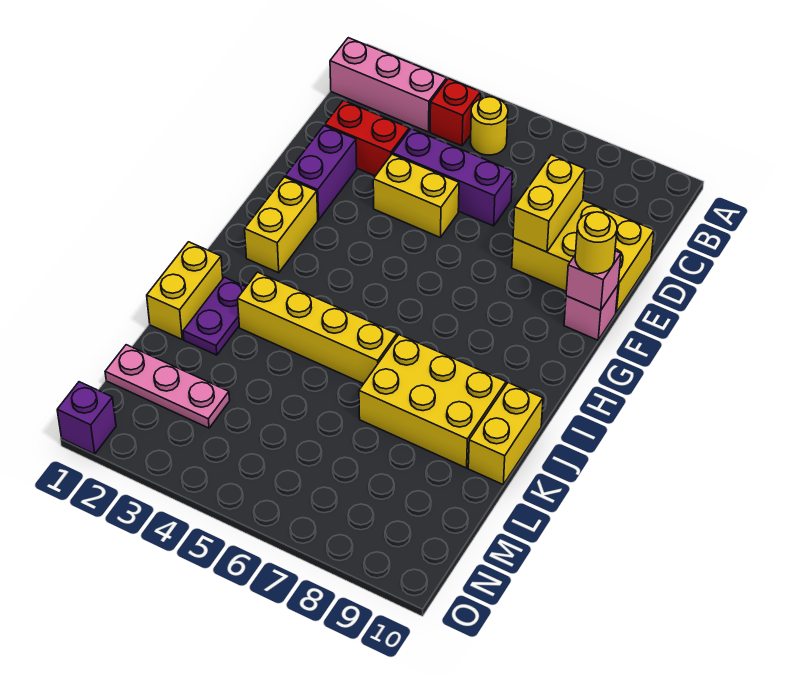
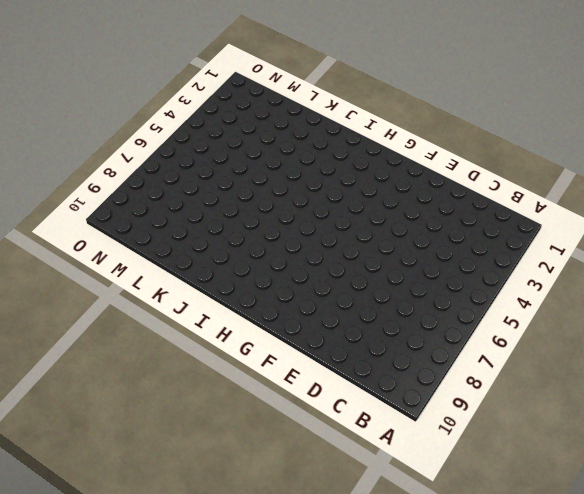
none -> pink brick B1:B3 level 1
none -> red brick B4 level 1
none -> yellow round brick B5 level 1

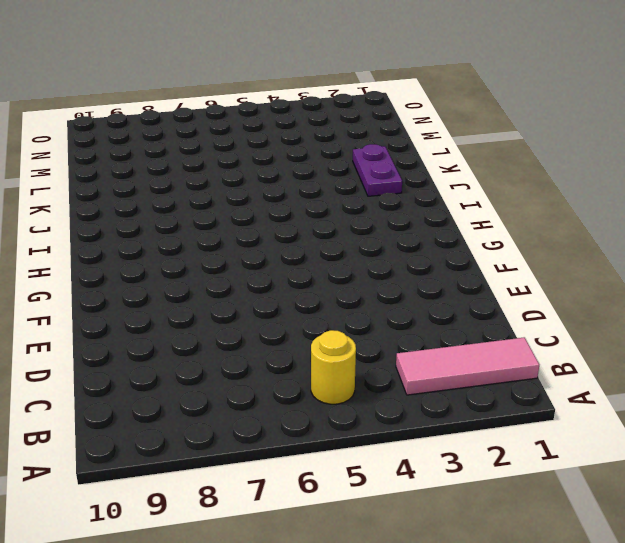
pink tile B1:B3 level 1 -> pink brick B1:B3 level 1
none -> red brick B4 level 1
none -> red brick D2:D3 level 1
none -> purple brick D4:D6 level 1

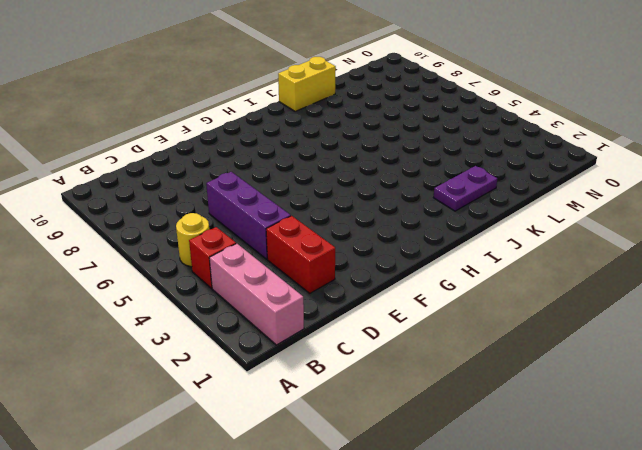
none -> yellow brick D8:E10 level 1
none -> purple brick E2:F2 level 1
none -> yellow brick E4:E5 level 1

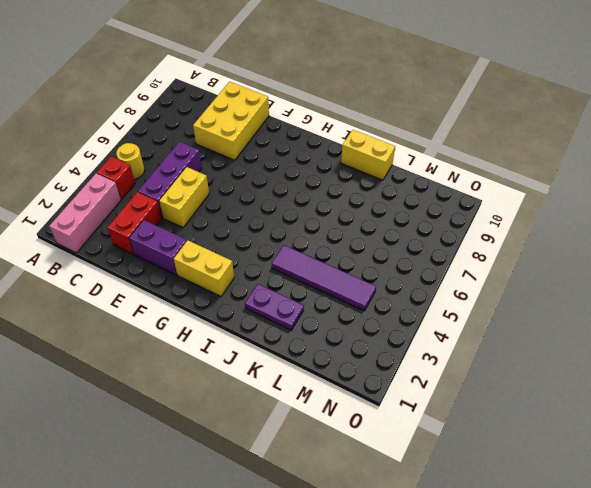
purple tile J4:M4 level 1 -> yellow brick J3:J6 level 1
none -> pink brick F10 level 1
none -> yellow brick J1:K1 level 1
none -> yellow brick J7:K9 level 1

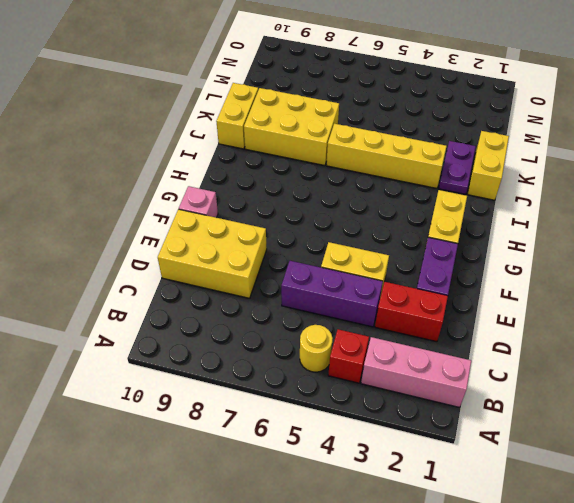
none -> pink plate M1:M3 level 1
none -> purple brick O1 level 1
none -> yellow brick D8:E8 level 2

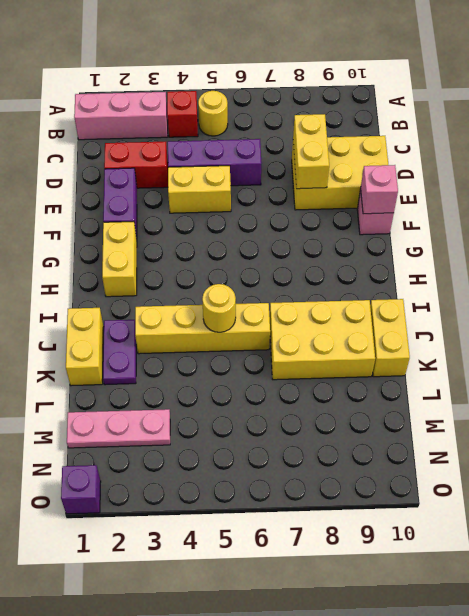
yellow round brick J5 level 2 -> yellow round brick F10 level 3

